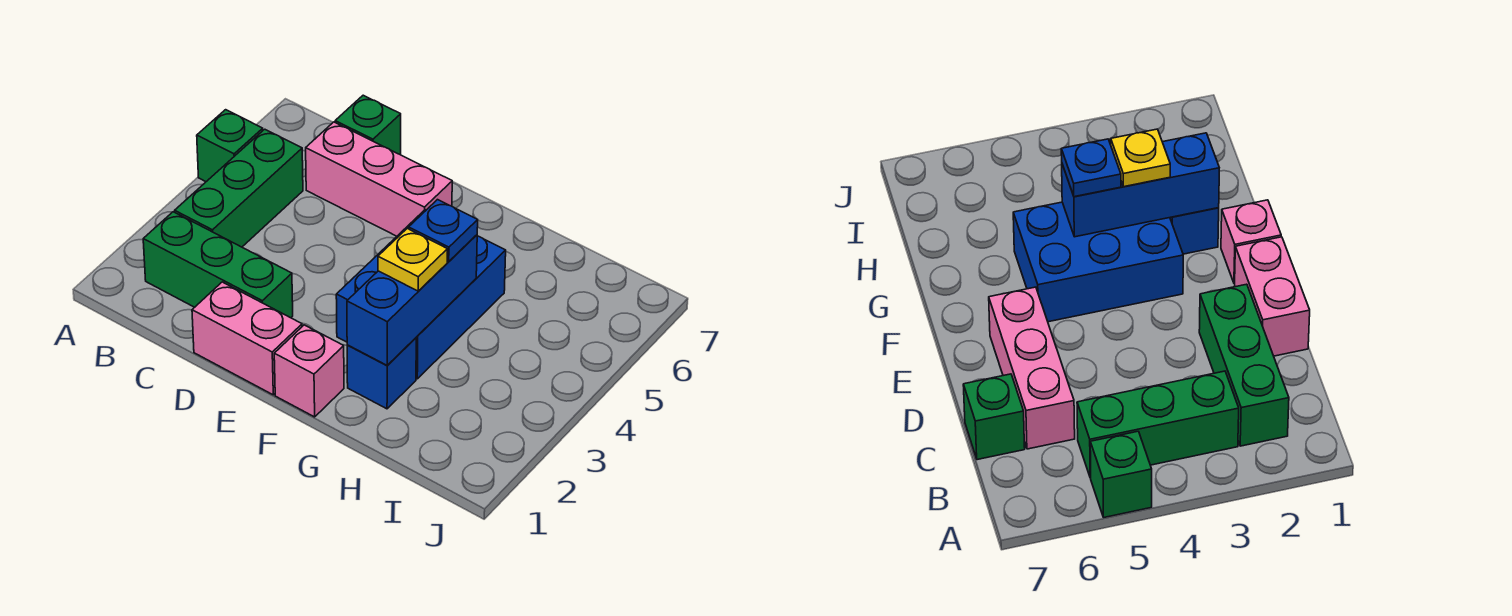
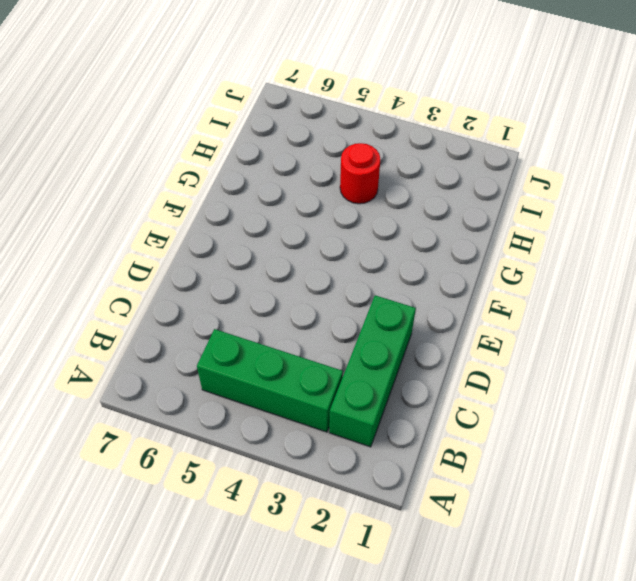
red round brick H4 level 1 -> none
none -> green brick A5 level 1
none -> pink brick C6:E6 level 1
none -> green brick C7 level 1

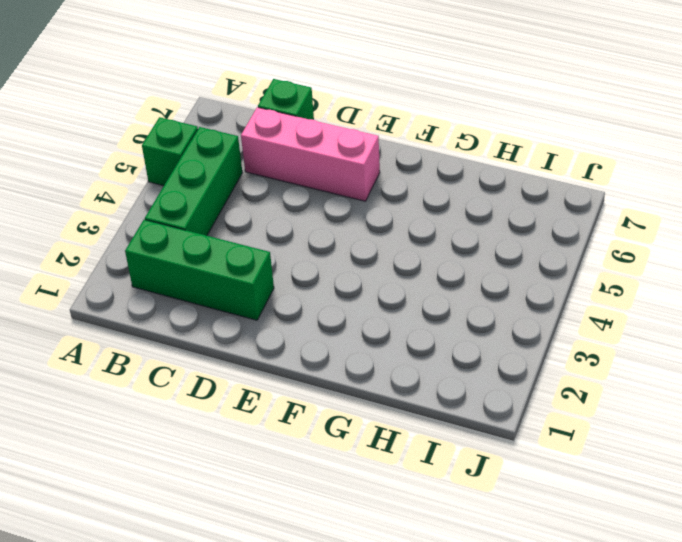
none -> pink brick D1:E1 level 1
none -> pink brick F1 level 1
none -> blue brick F3:G5 level 1

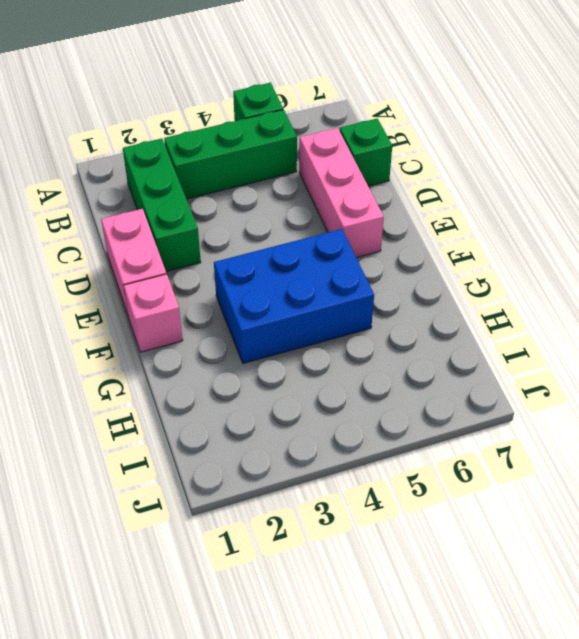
none -> blue brick G2 level 1
none -> blue brick G2:G4 level 2
none -> yellow plate G3 level 3

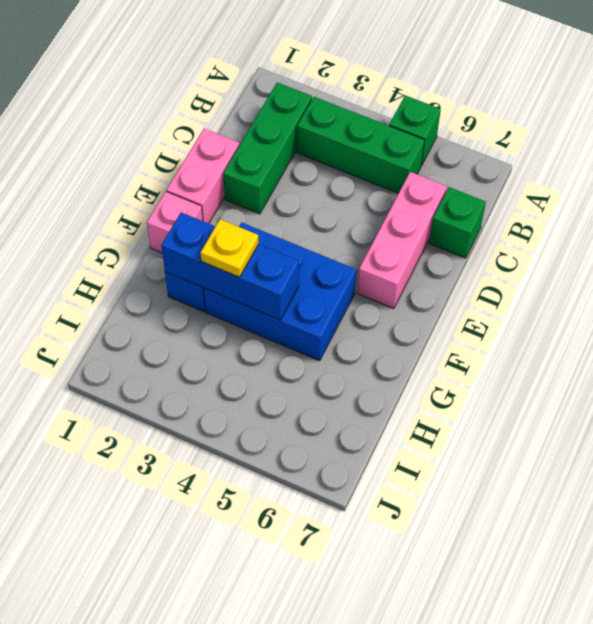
none -> blue plate G4 level 3

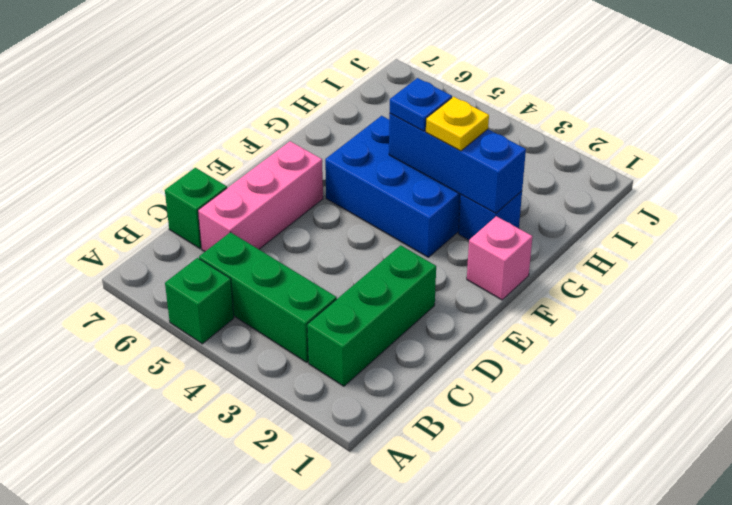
none -> pink brick D1:E1 level 1

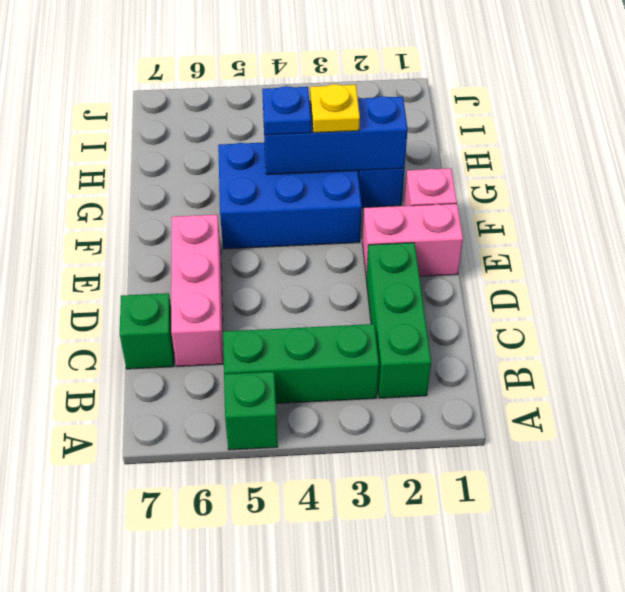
pink brick E1:E2 level 1 -> pink brick D1:E1 level 1

